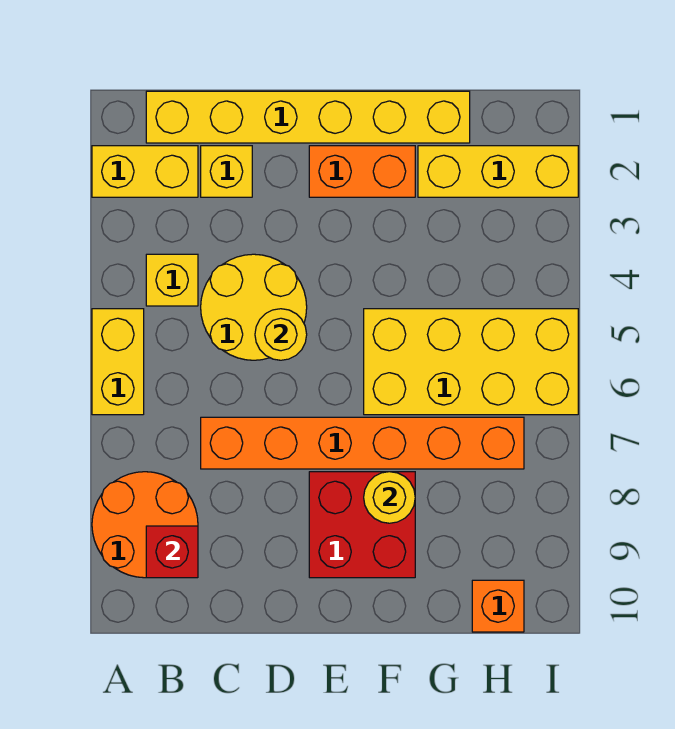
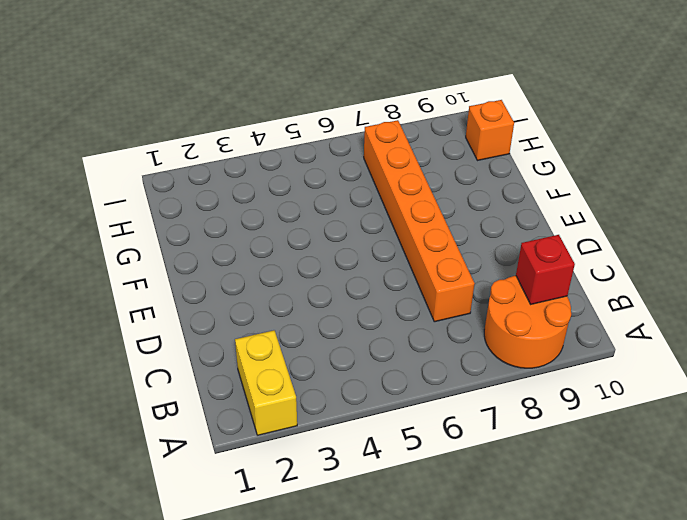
none -> yellow brick A5:A6 level 1
none -> yellow brick B1:G1 level 1
none -> yellow brick B4 level 1

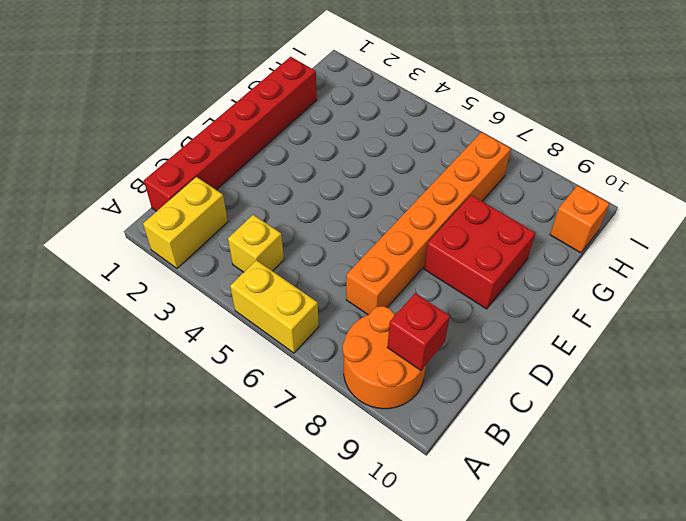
red brick B1:G1 level 1 -> yellow brick B1:G1 level 1
none -> yellow brick C2 level 1
none -> yellow round brick C4:D5 level 1
none -> orange brick E2:F2 level 1

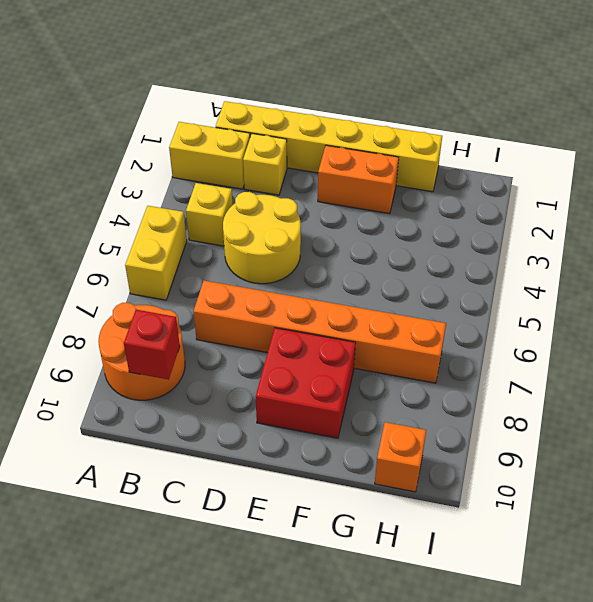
none -> yellow brick F5:I6 level 1
none -> yellow brick G2:I2 level 1
none -> yellow round brick D5 level 2

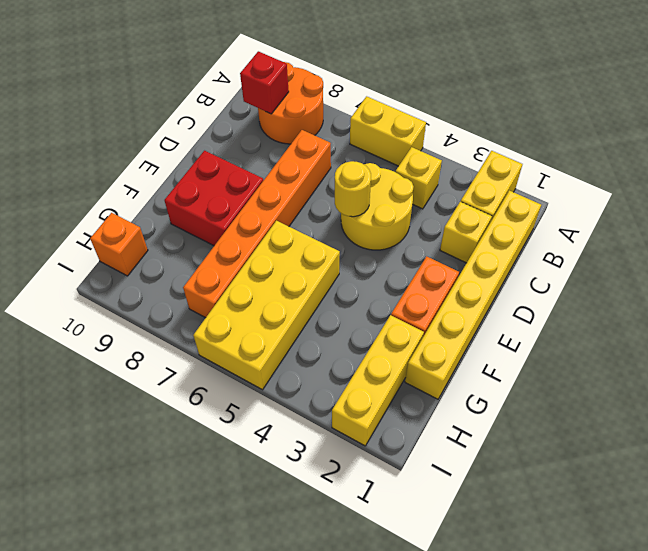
none -> yellow round brick F8 level 2

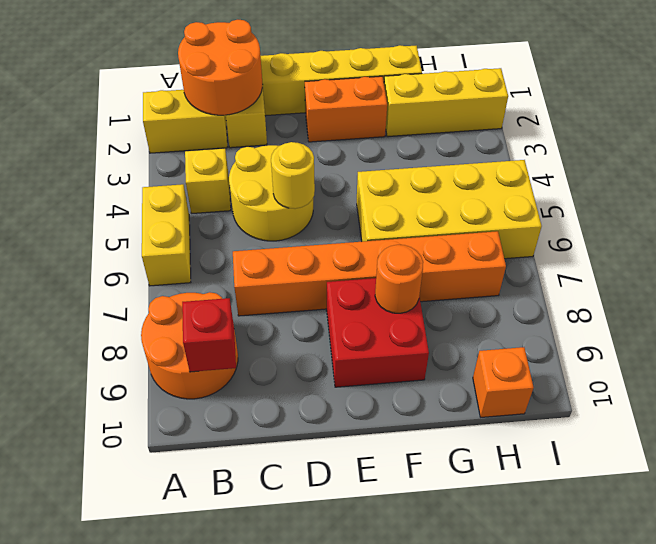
orange round brick B1:C2 level 2 -> none
orange round brick F8 level 2 -> yellow round brick F8 level 2

